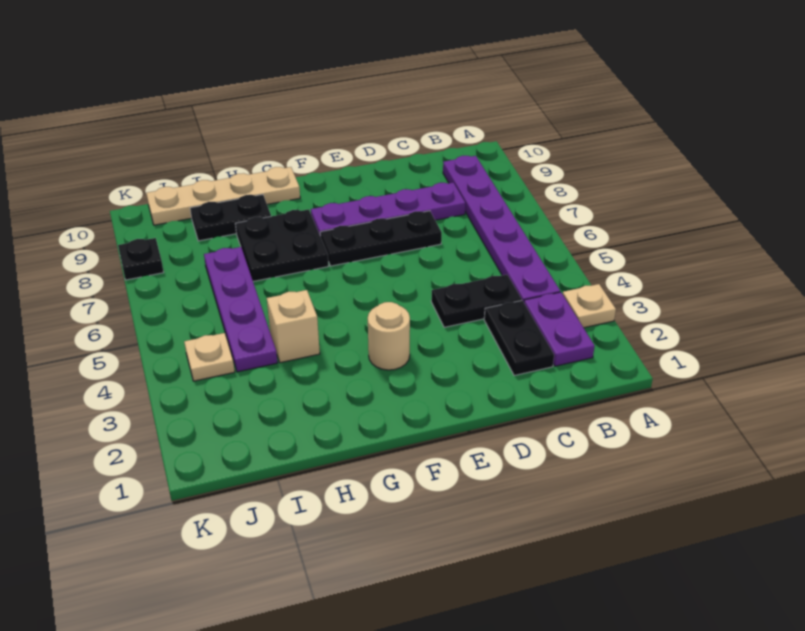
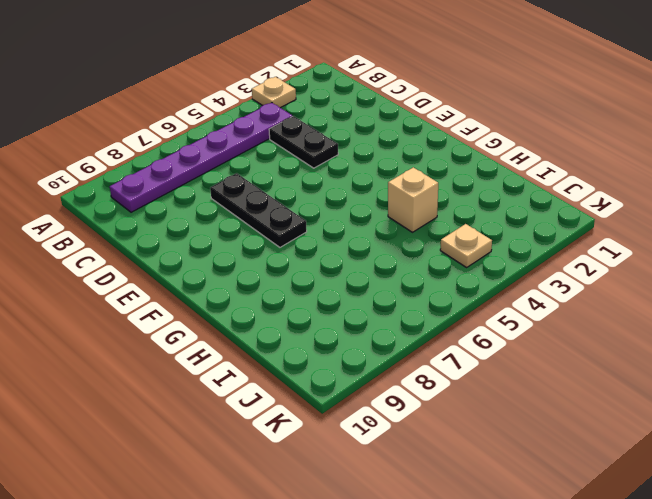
none -> purple plate B2:B3 level 1
none -> black plate C2:C3 level 1
none -> purple plate C8:F8 level 1

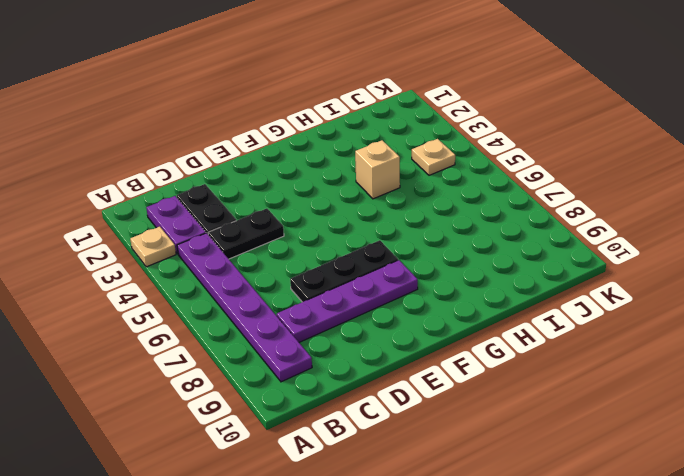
none -> tan round brick F3 level 1
none -> black plate G7:H8 level 1
none -> tan plate G10:J10 level 1

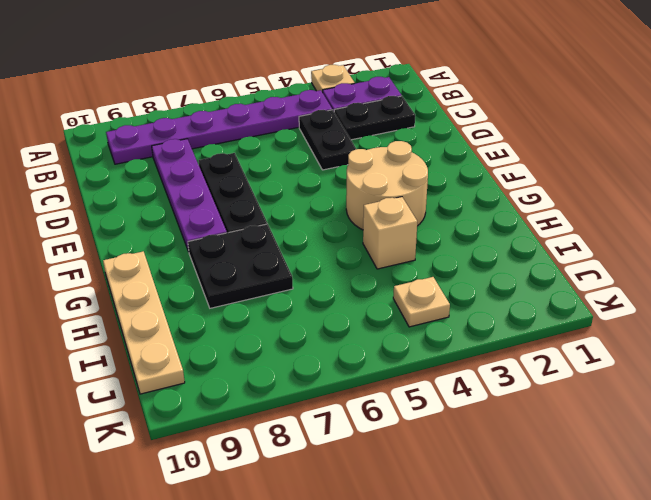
tan round brick F3:G4 level 1 -> tan round brick F3 level 1
none -> black plate H9:I9 level 1
none -> purple plate I4:I7 level 1
none -> black plate K8 level 1

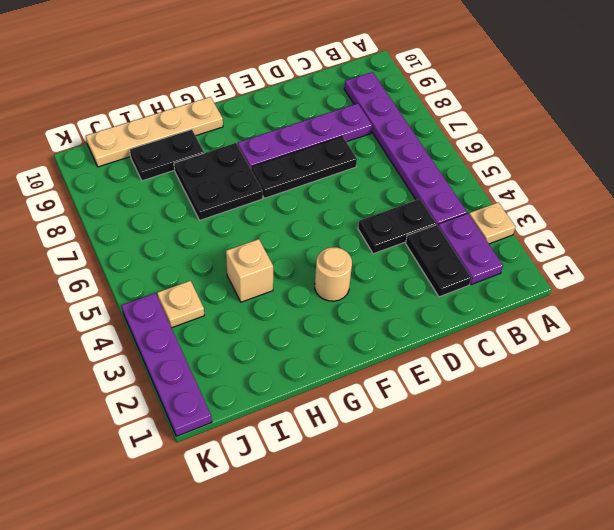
purple plate K1:K4 level 1 -> purple plate I4:I7 level 1
none -> black plate K8 level 1

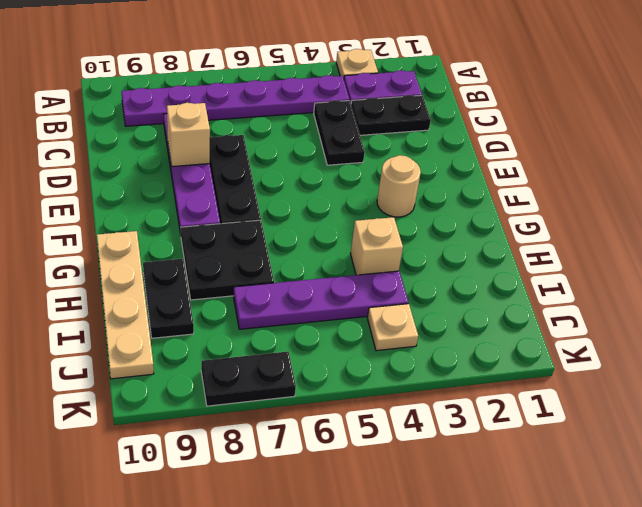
tan brick D8 level 2 -> none
black plate K7:K8 level 1 -> black plate K8 level 1

